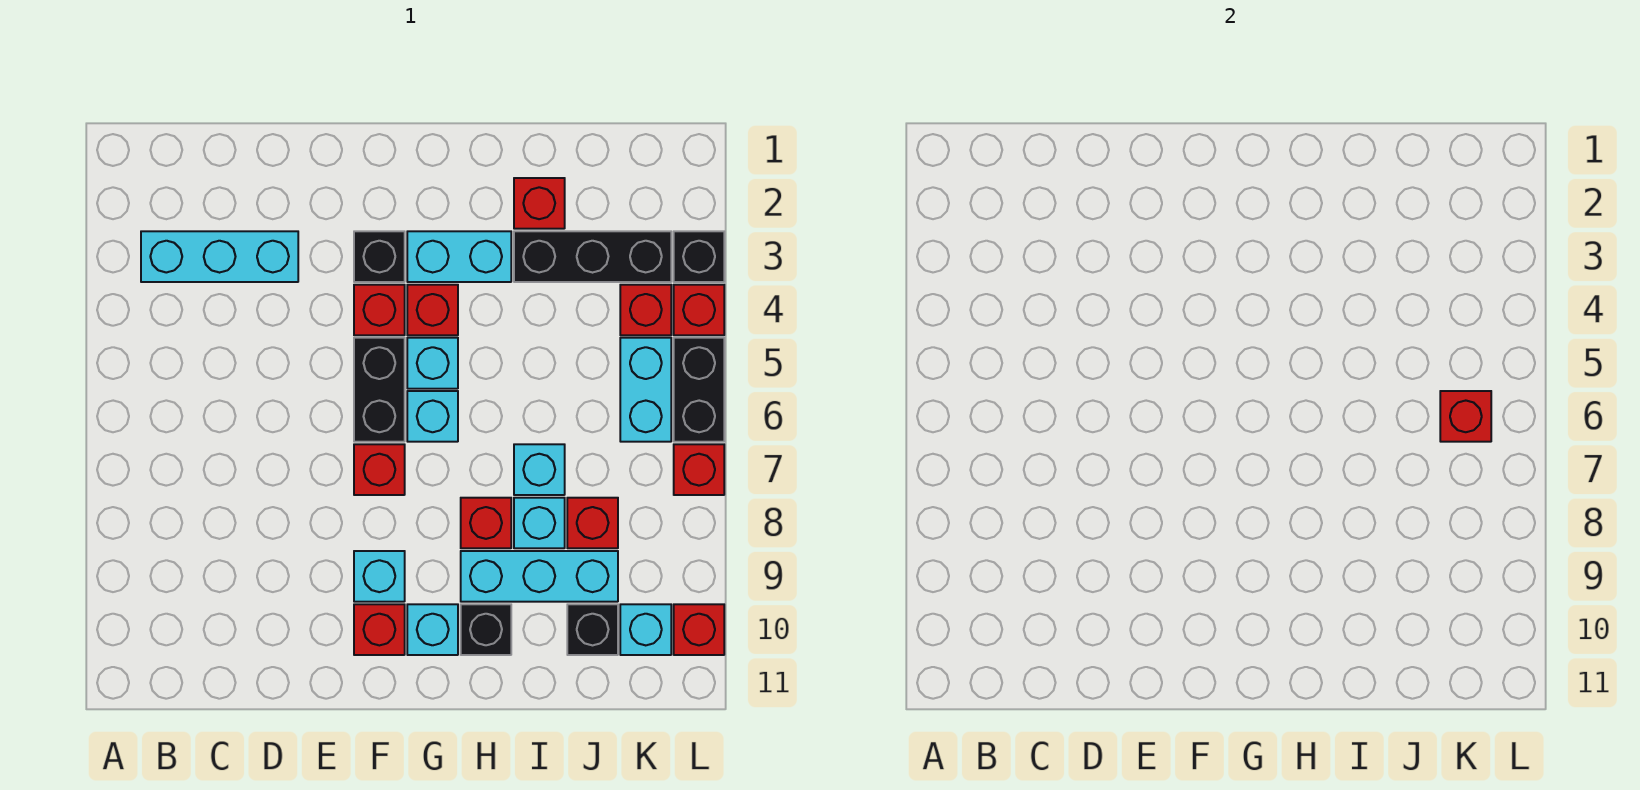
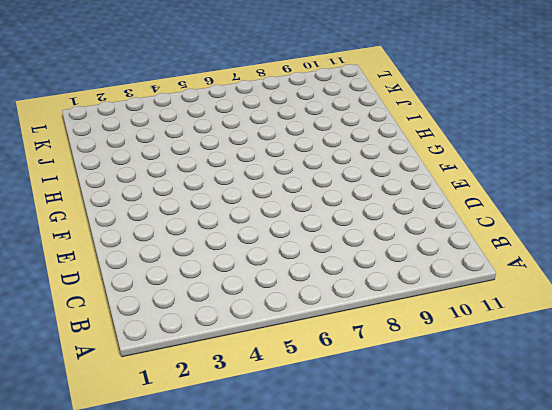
none -> cyan brick B3:D3 level 1
none -> black brick F3 level 1
none -> red brick F4 level 1
none -> black brick F5:F6 level 1

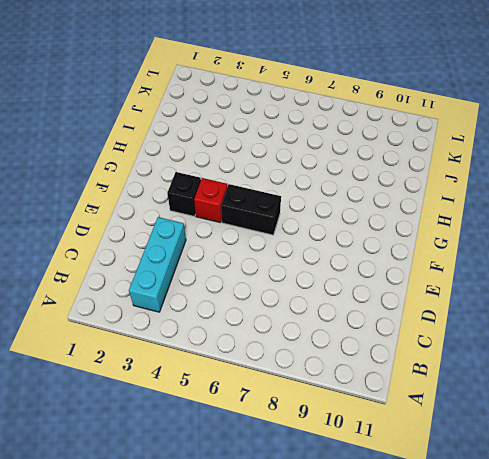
none -> red brick F7 level 1
none -> cyan brick F9 level 1
none -> red brick F10 level 1
none -> cyan brick G3:H3 level 1

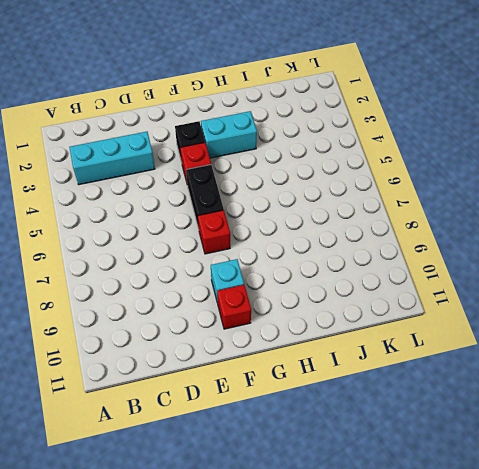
none -> red brick G4 level 1
none -> cyan brick G5 level 1
none -> cyan brick G6 level 1
none -> cyan brick G10 level 1

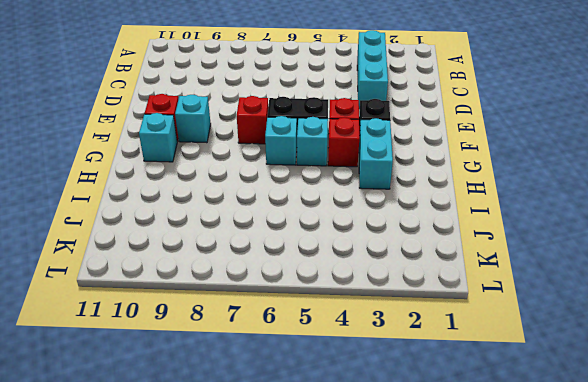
none -> red brick H8 level 1
none -> cyan brick H9:J9 level 1
none -> black brick H10 level 1
none -> red brick I2 level 1

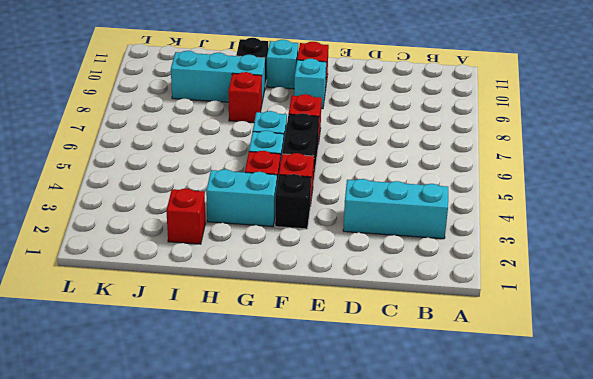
none -> black brick I3:K3 level 1
none -> cyan brick I7 level 1
none -> cyan brick I8 level 1
none -> red brick J8 level 1

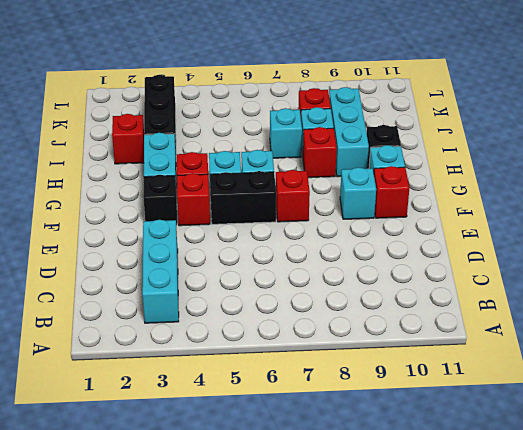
none -> black brick J10 level 1
none -> red brick K4 level 1
none -> cyan brick K5:K6 level 1
none -> cyan brick K10 level 1

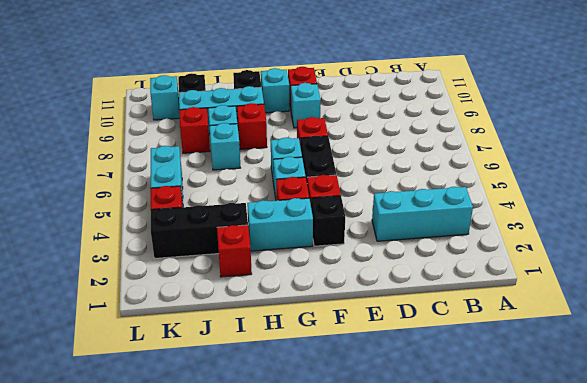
none -> black brick L3 level 1
none -> red brick L4 level 1
none -> black brick L5:L6 level 1
none -> red brick L7 level 1

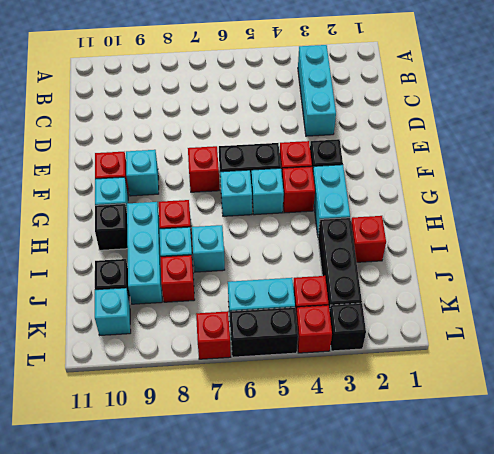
none -> red brick L10 level 1
none -> red brick K6 level 2

